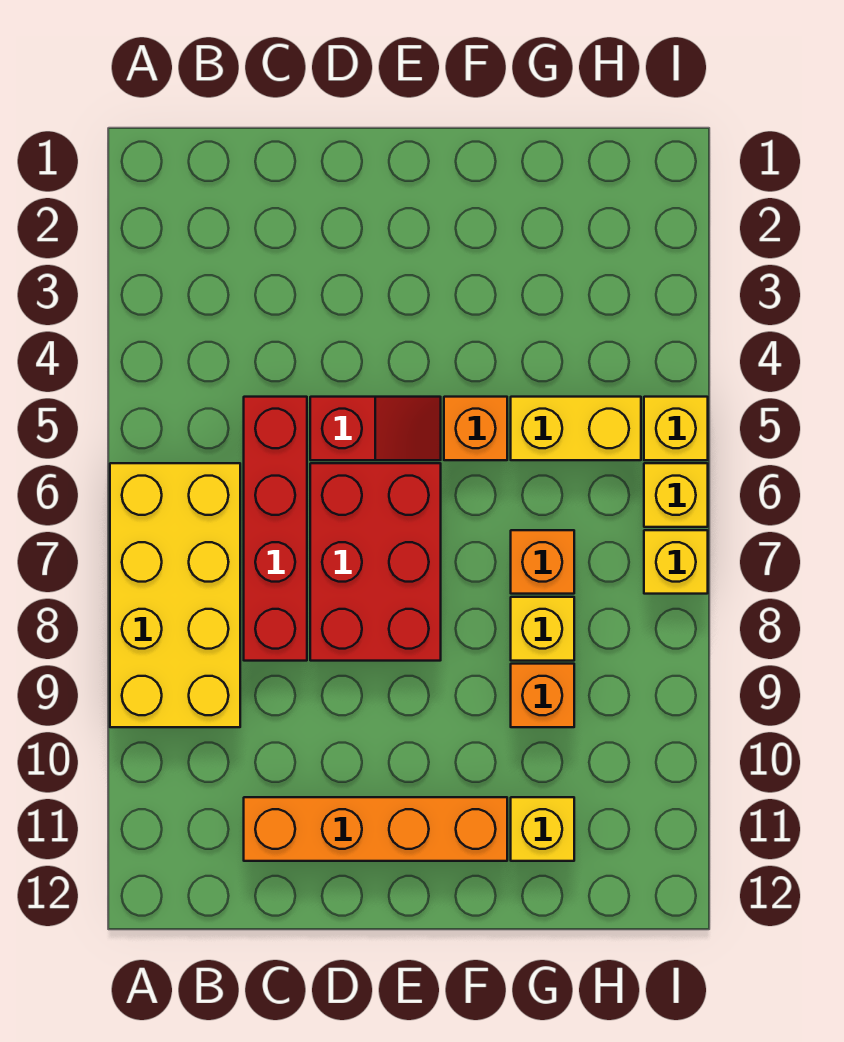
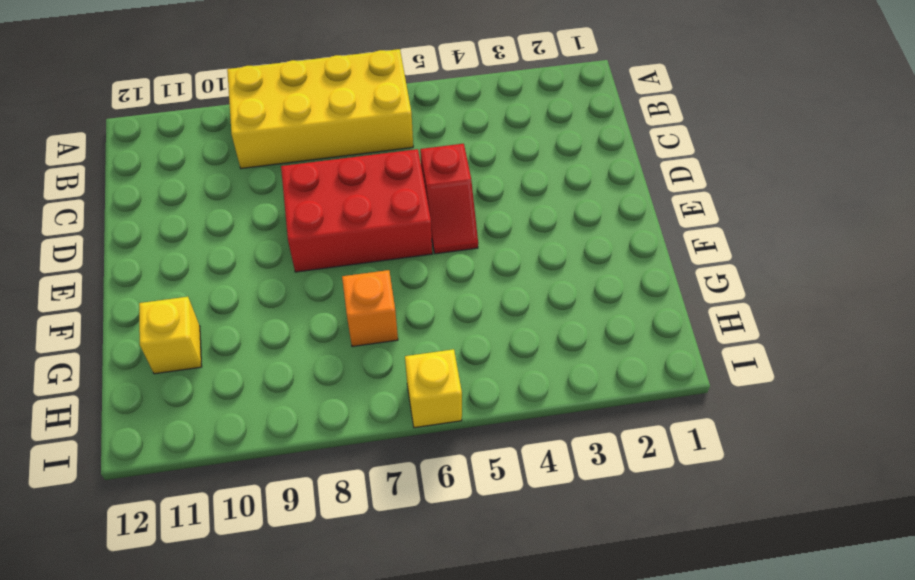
none -> red brick C5:C8 level 1
none -> orange brick C11:F11 level 1
none -> orange brick F5 level 1

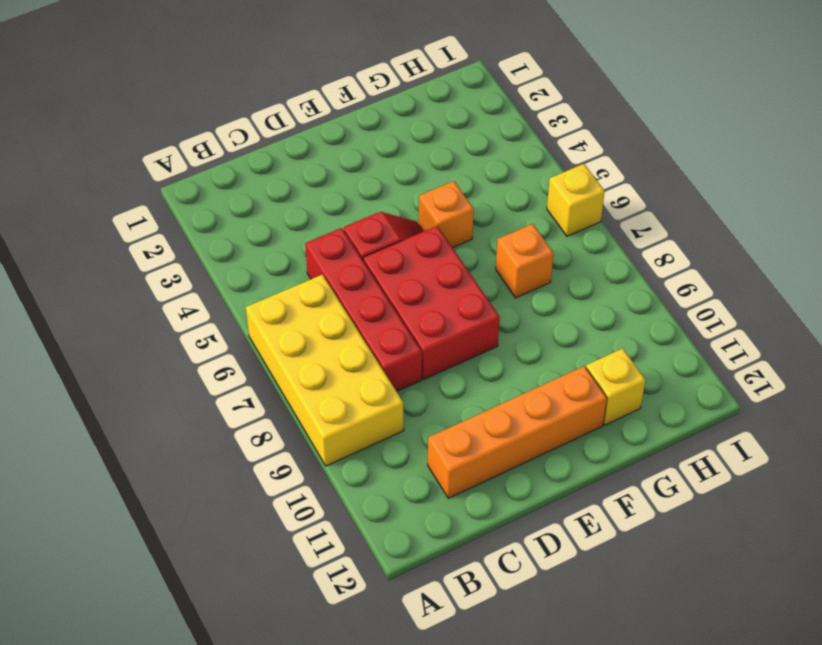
none -> yellow brick G5:H5 level 1
none -> yellow brick G8 level 1
none -> orange brick G9 level 1

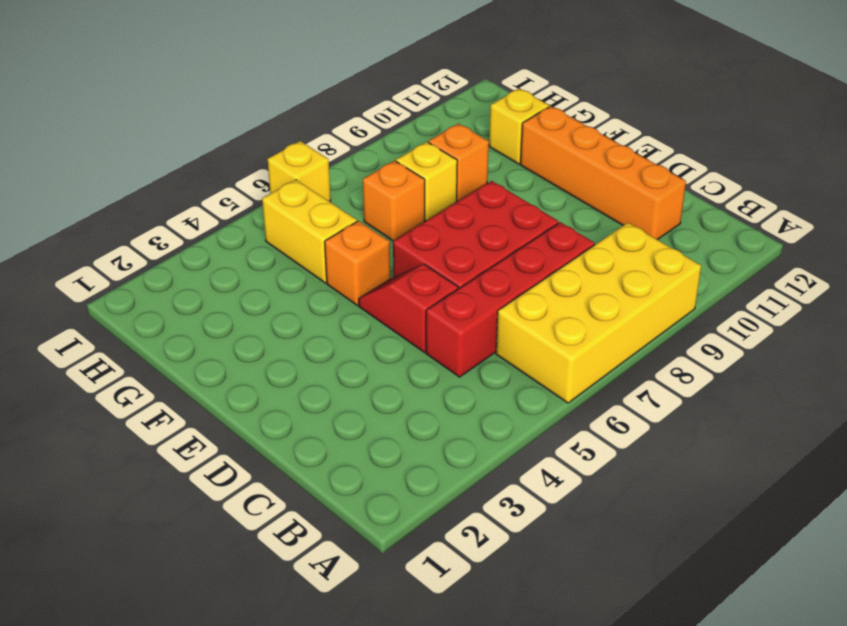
none -> yellow brick I5 level 1
none -> yellow brick I7 level 1

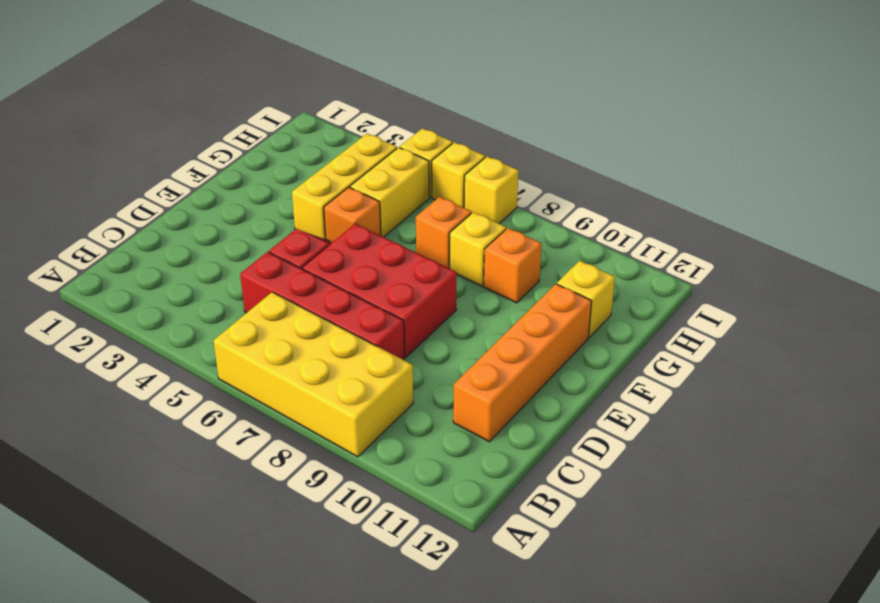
yellow brick F4:H4 level 1 -> none

